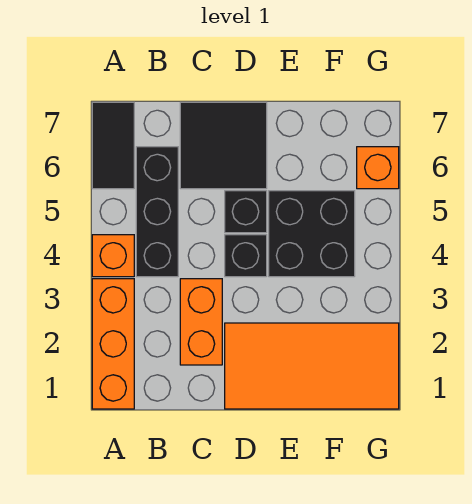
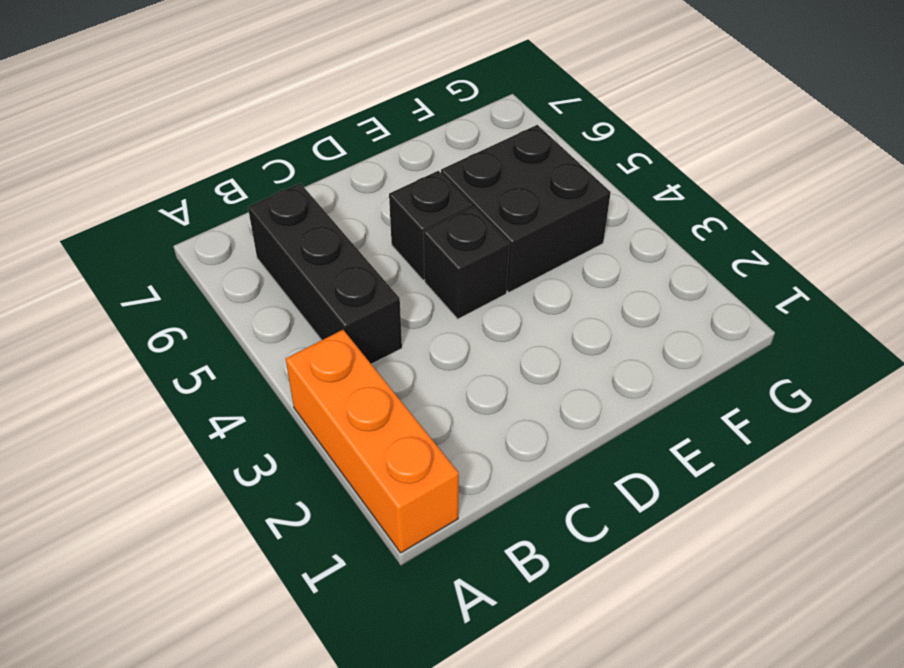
none -> orange brick A4 level 1
none -> black tile A6:A7 level 1

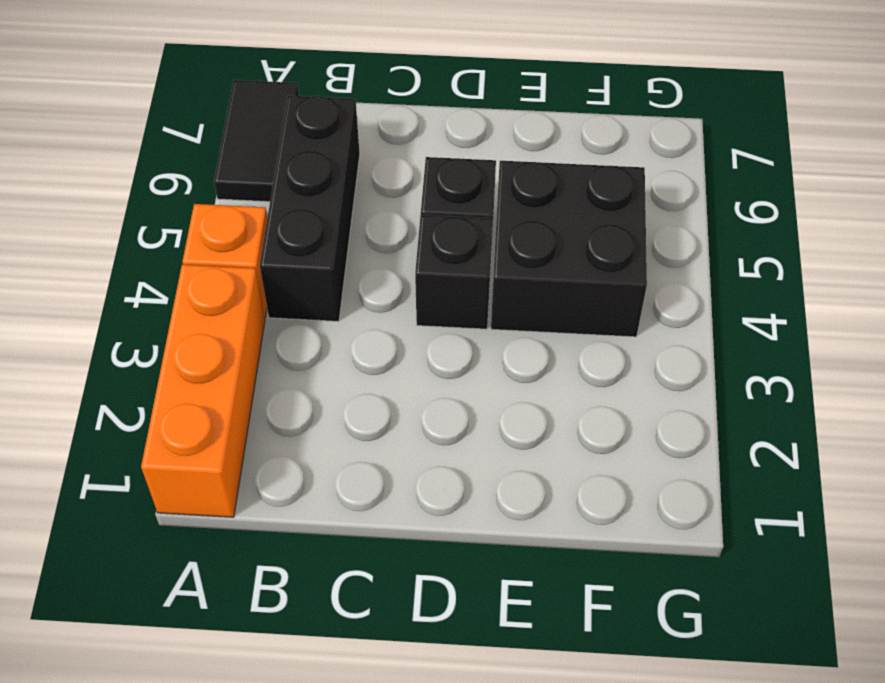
none -> orange brick C2:C3 level 1
none -> black tile C6:D7 level 1

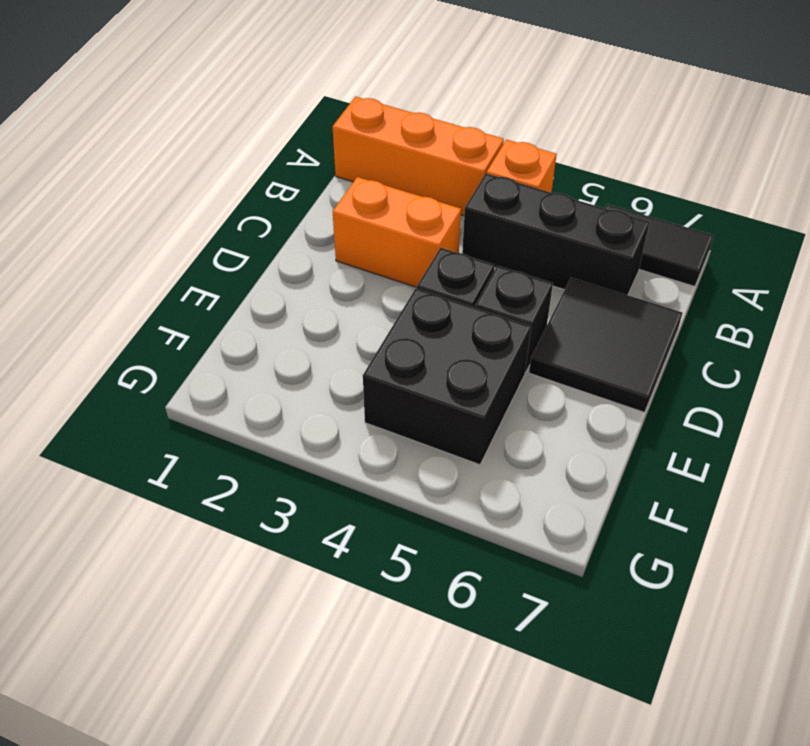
none -> orange tile D1:G2 level 1
none -> orange brick G6 level 1

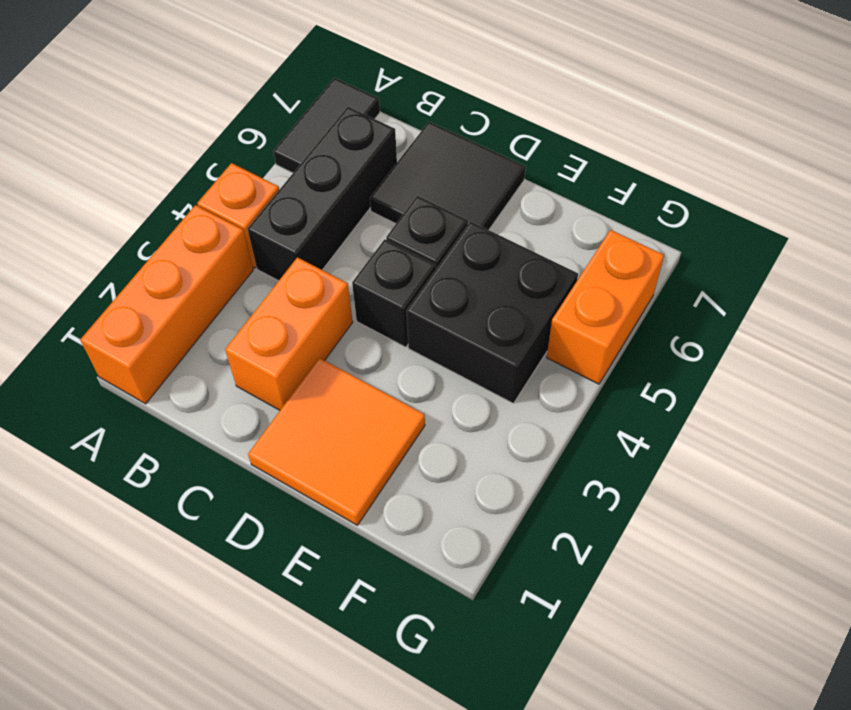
orange tile D1:E2 level 1 -> orange tile D1:G2 level 1
orange brick G5:G6 level 1 -> orange brick G6 level 1

